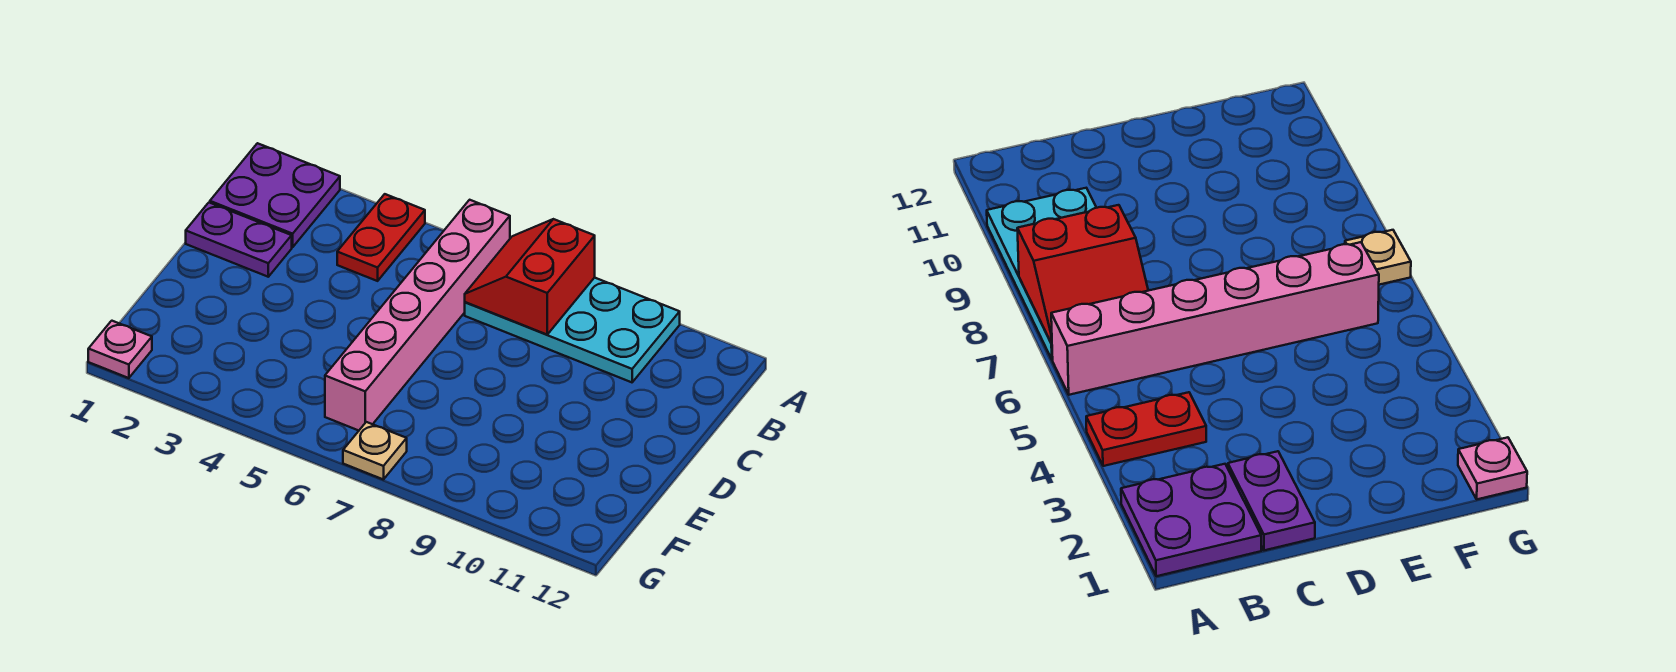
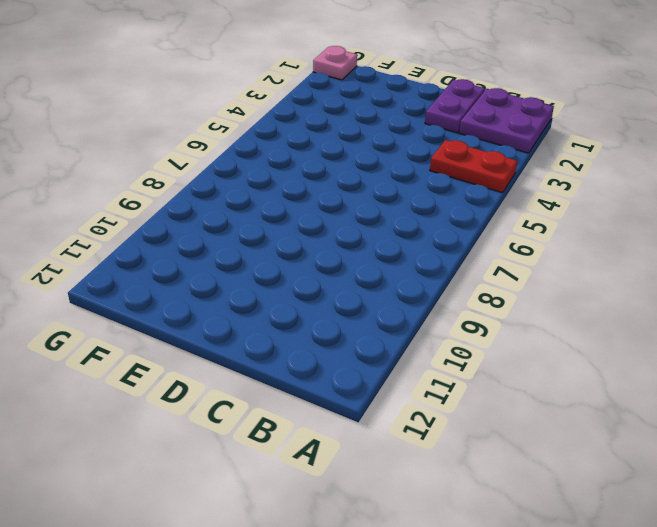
none -> pink brick A6:F6 level 1
none -> cyan plate A7:B10 level 1

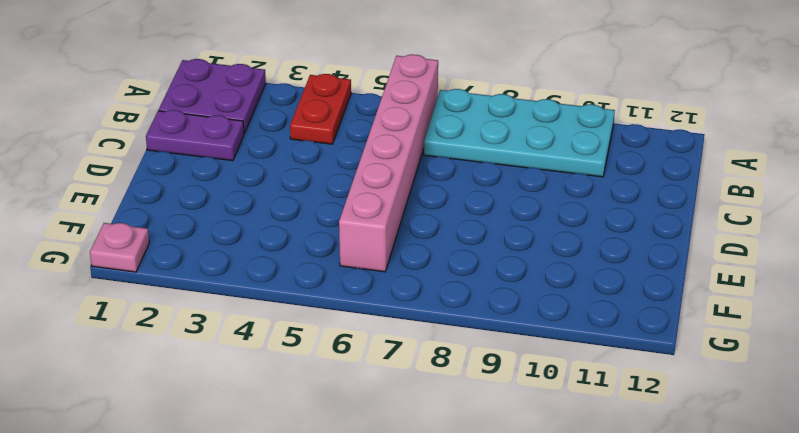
none -> tan plate G7 level 1
none -> red slope A7:B8 level 2 top 8

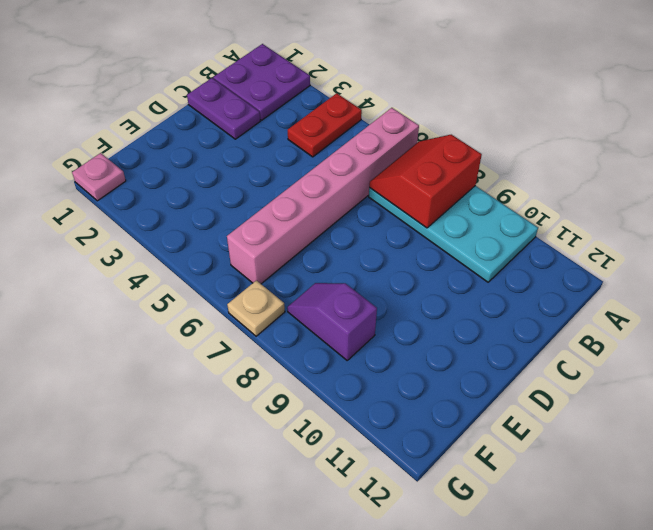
purple slope F8:F9 level 1 top 9 -> none

